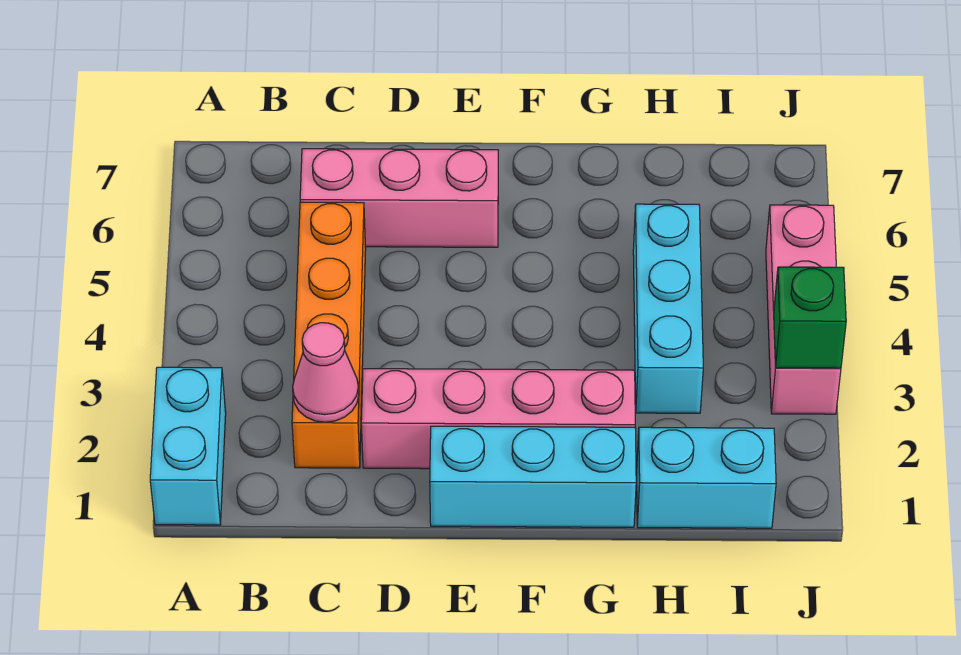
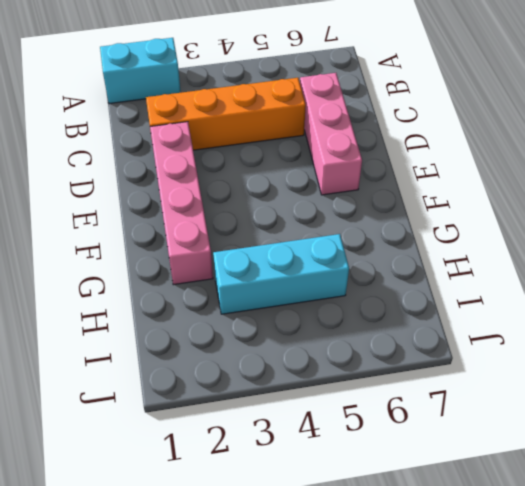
none -> cyan brick E1:G1 level 1
none -> cyan brick H1:I1 level 1

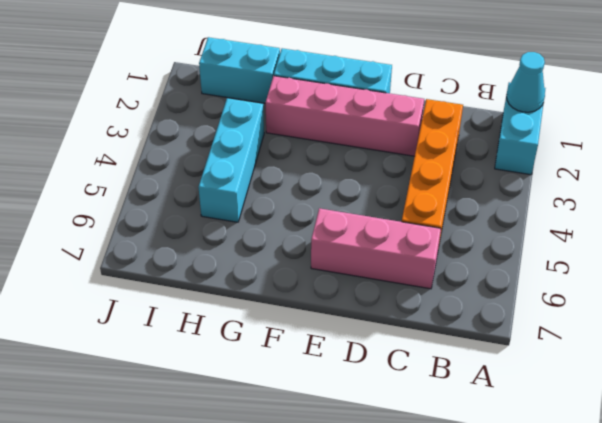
cyan cone A1 level 2 -> none
none -> pink brick J3:J5 level 1
none -> pink cone C2 level 2

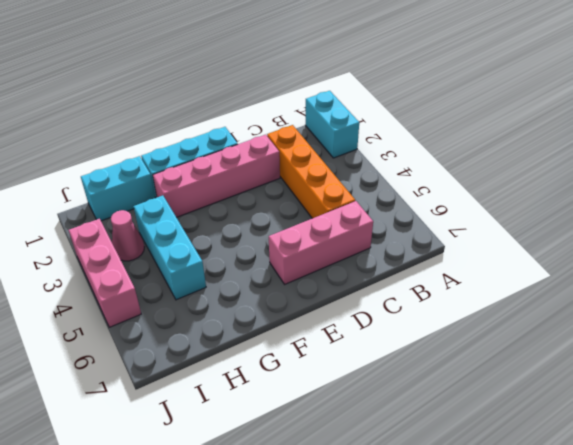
pink cone I3 level 1 -> pink cone C2 level 2
none -> green brick J3 level 2

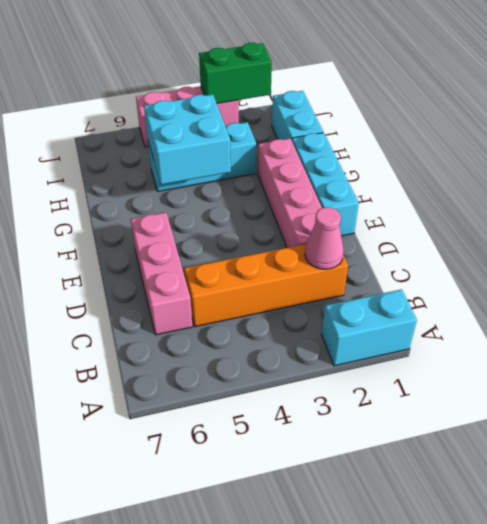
cyan brick G4:H5 level 2 -> none
green brick J2:J3 level 2 -> green brick J3 level 2

